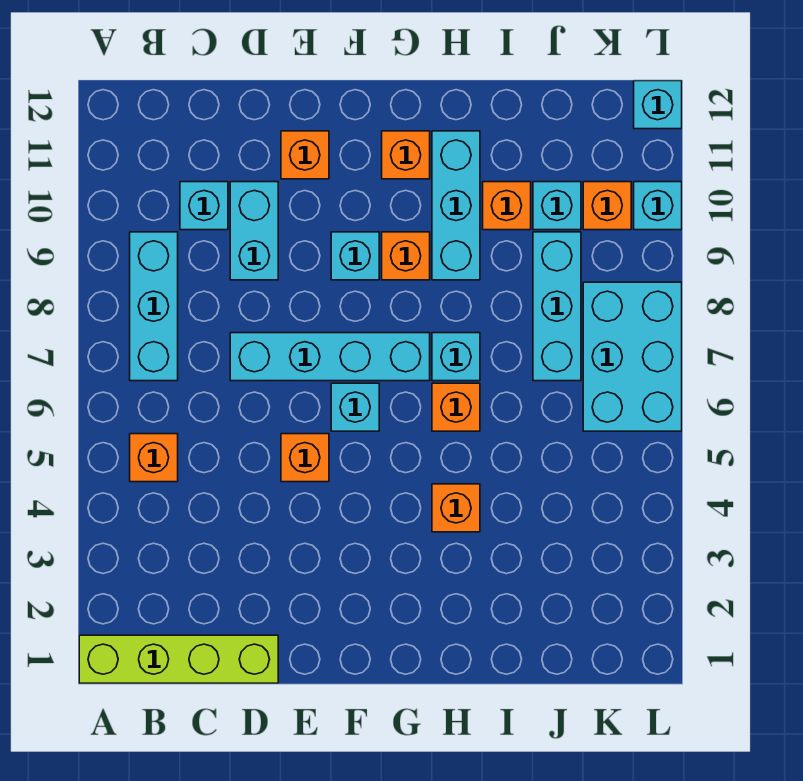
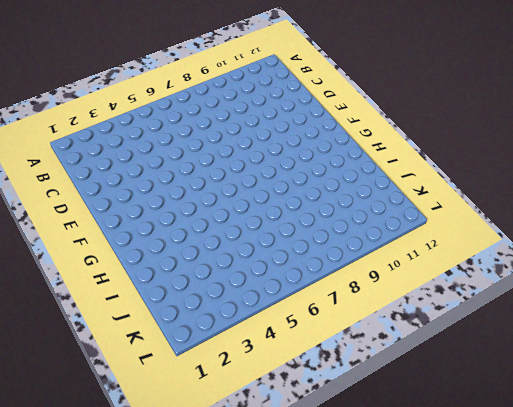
none -> lime brick A1:D1 level 1
none -> orange brick B5 level 1
none -> cyan brick B7:B9 level 1

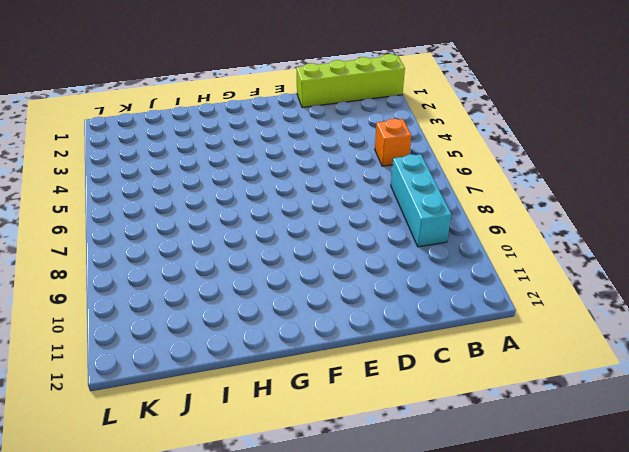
none -> cyan brick C10 level 1
none -> cyan brick D7:G7 level 1
none -> cyan brick D9:D10 level 1

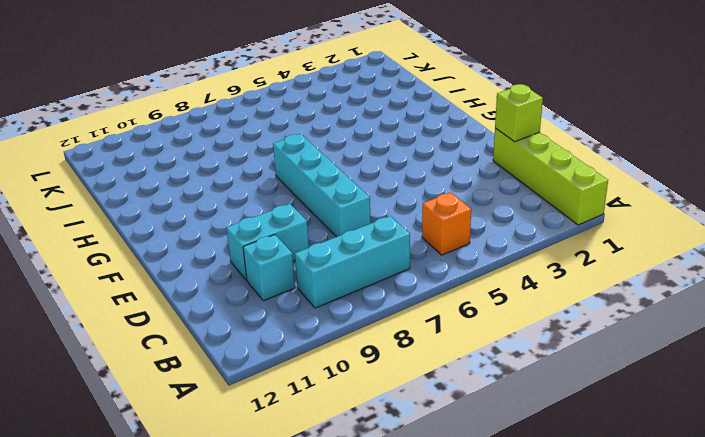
lime brick D1 level 2 -> none
none -> orange brick E5 level 1
none -> orange brick E11 level 1
none -> cyan brick F6 level 1

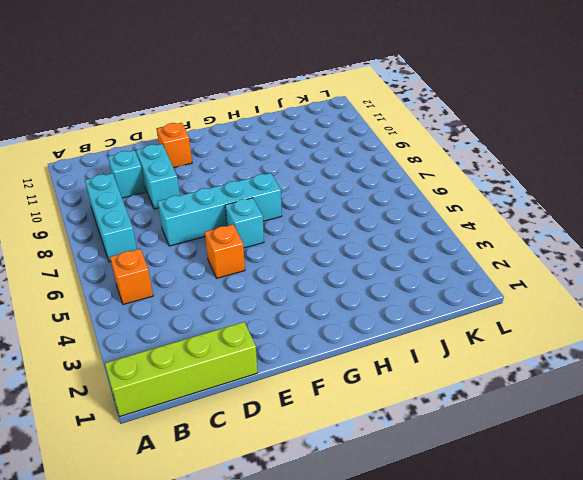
none -> cyan brick F9 level 1
none -> orange brick G9 level 1
none -> orange brick G11 level 1

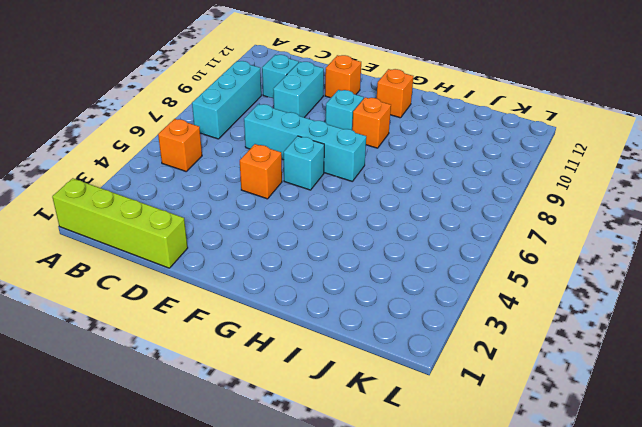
none -> orange brick H4 level 1
none -> orange brick H6 level 1
none -> cyan brick H7 level 1

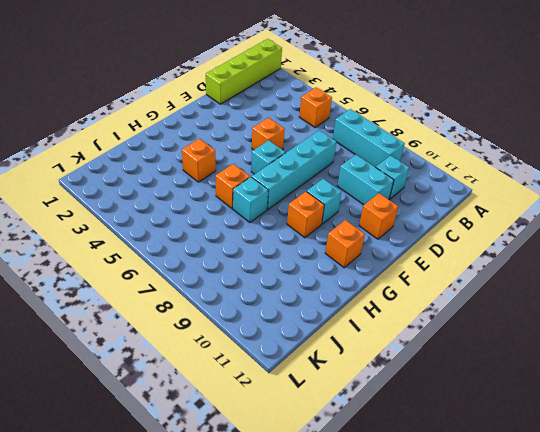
none -> cyan brick H9:H11 level 1
none -> orange brick I10 level 1
none -> cyan brick J7:J9 level 1

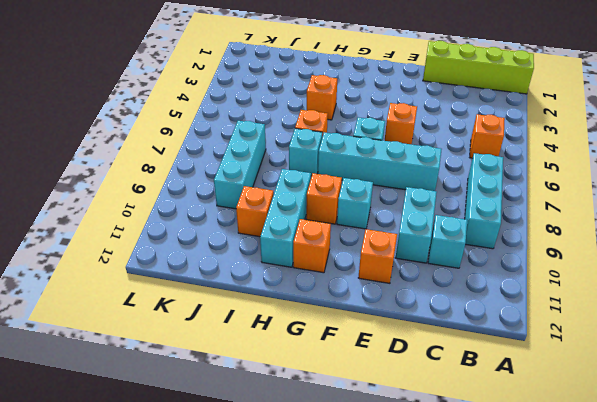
none -> cyan brick J10 level 1
none -> cyan brick K6:L8 level 1
none -> orange brick K10 level 1

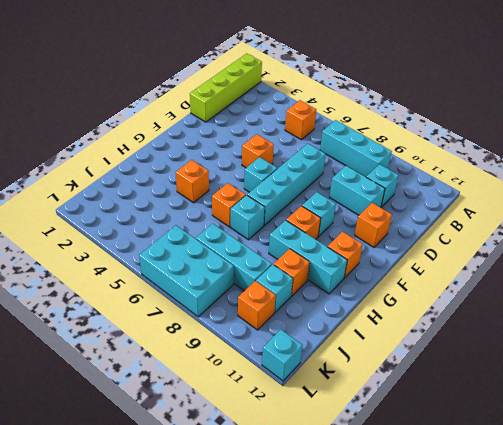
none -> cyan brick L10 level 1

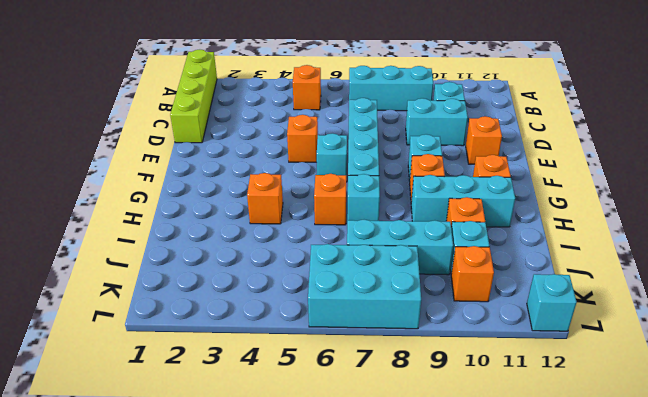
none -> cyan brick L10 level 1

